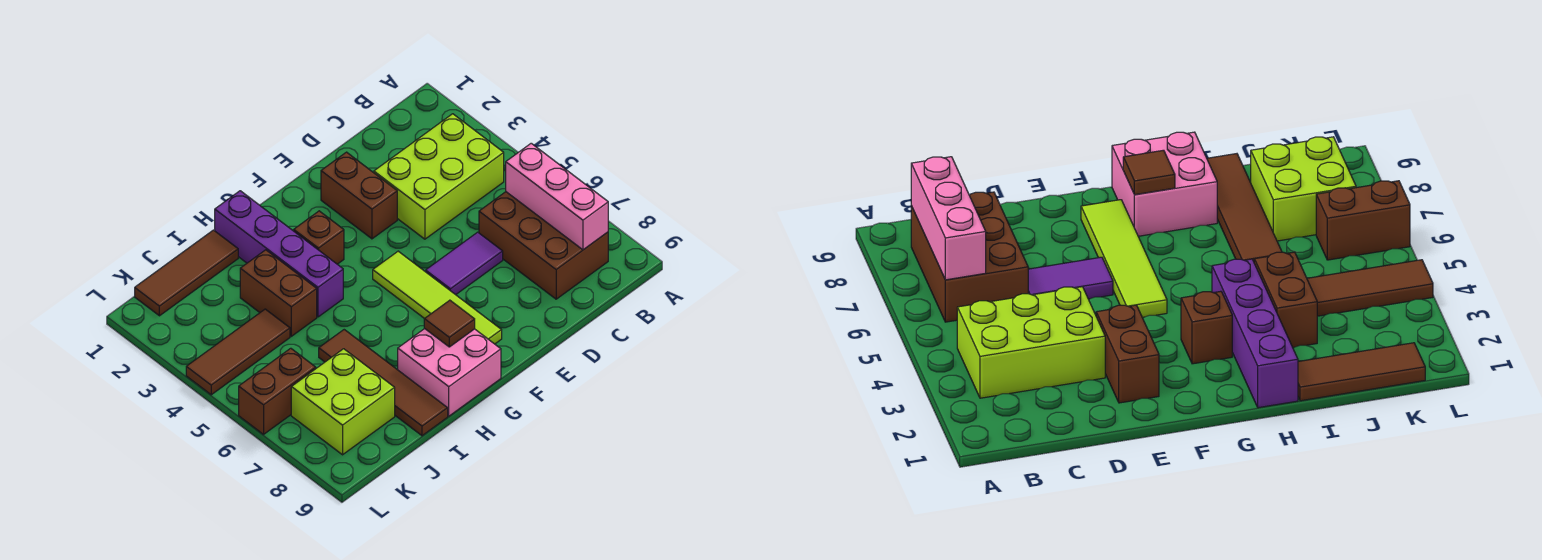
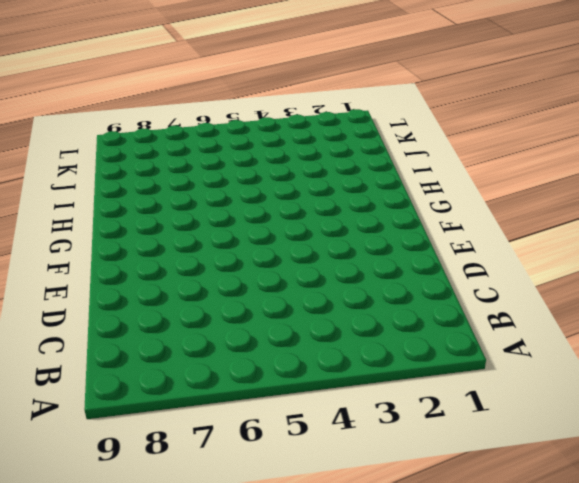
none -> lime brick B3:D4 level 1
none -> brown brick B6:C8 level 1
none -> purple tile D6:E6 level 1

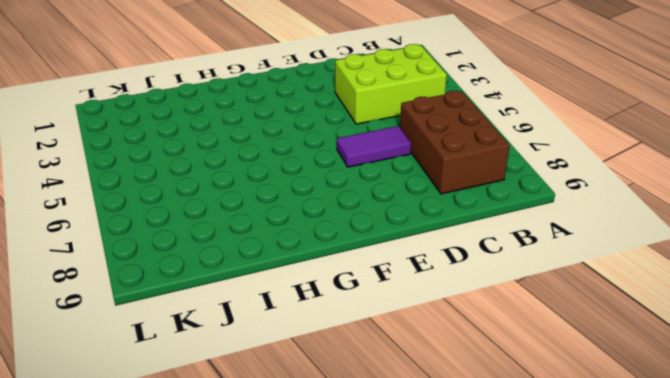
none -> brown brick E2:E3 level 1
none -> lime tile F5:F8 level 1
none -> brown brick G3 level 1

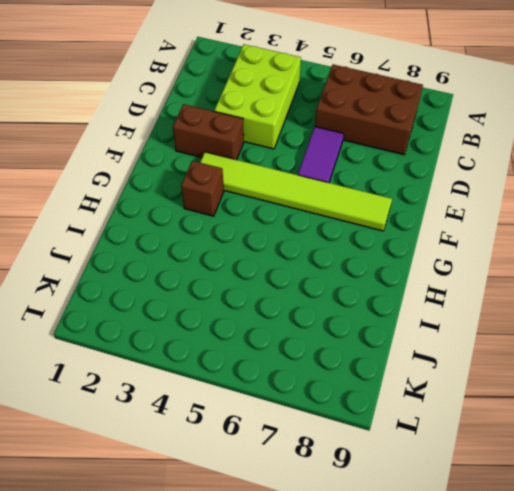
lime tile F3:F8 level 1 -> lime tile F5:F8 level 1
none -> pink brick G8:H9 level 1
none -> purple brick H1:H4 level 1
none -> brown tile I1:K1 level 1

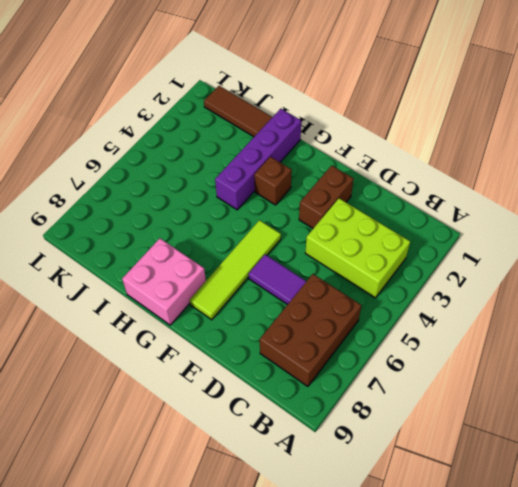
none -> brown brick I3:I4 level 1
none -> brown tile I6:I9 level 1
none -> brown tile J4:L4 level 1

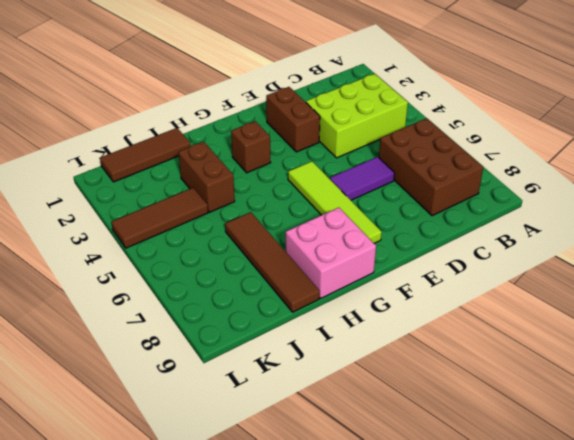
none -> purple brick H1:H4 level 1
none -> lime brick J7:K8 level 1
none -> brown brick K6:L6 level 1

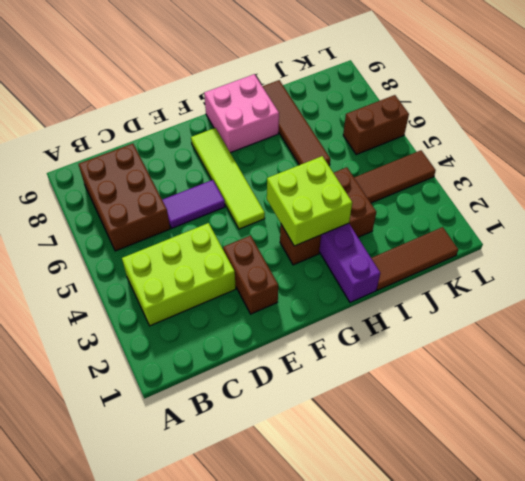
lime brick G3:H4 level 2 -> lime brick J7:K8 level 1
none -> pink brick B6:B8 level 2
none -> brown tile G8 level 2

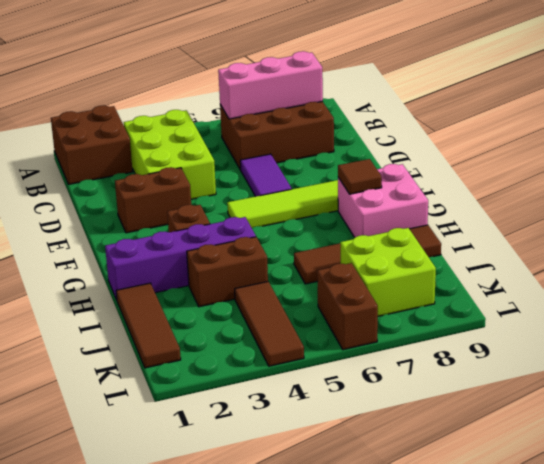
brown brick A1:B2 level 1 -> none

